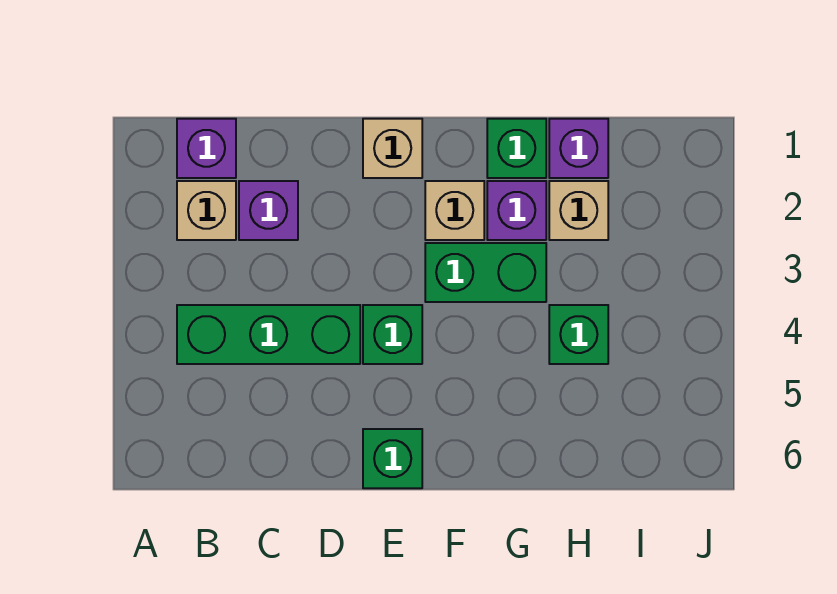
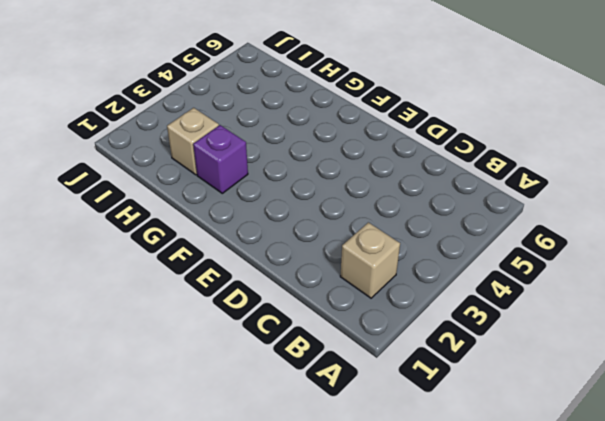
none -> purple brick B1 level 1
none -> green brick B4:D4 level 1
none -> purple brick C2 level 1

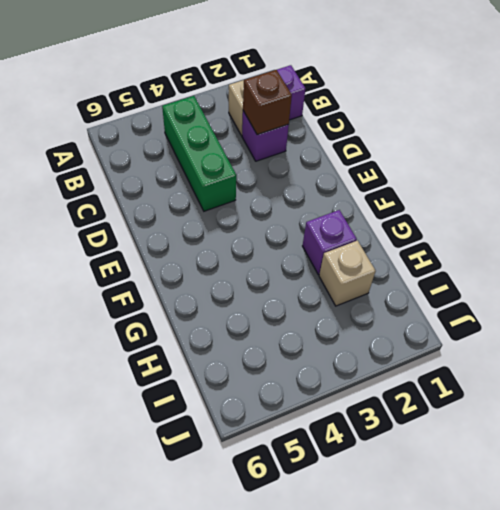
brown brick C2 level 2 -> none
none -> tan brick E1 level 1
none -> green brick E4 level 1
none -> green brick E6 level 1

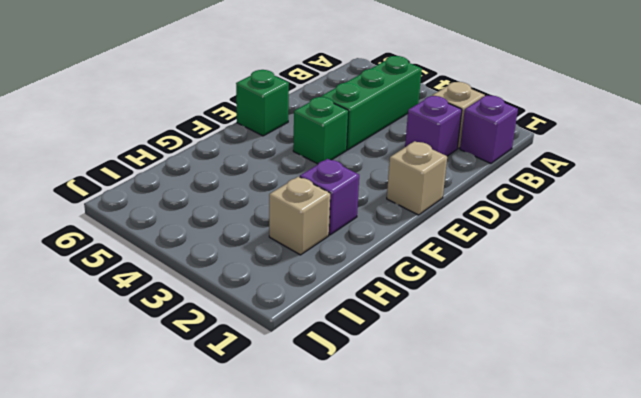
none -> tan brick F2 level 1
none -> green brick F3:G3 level 1
none -> green brick G1 level 1

